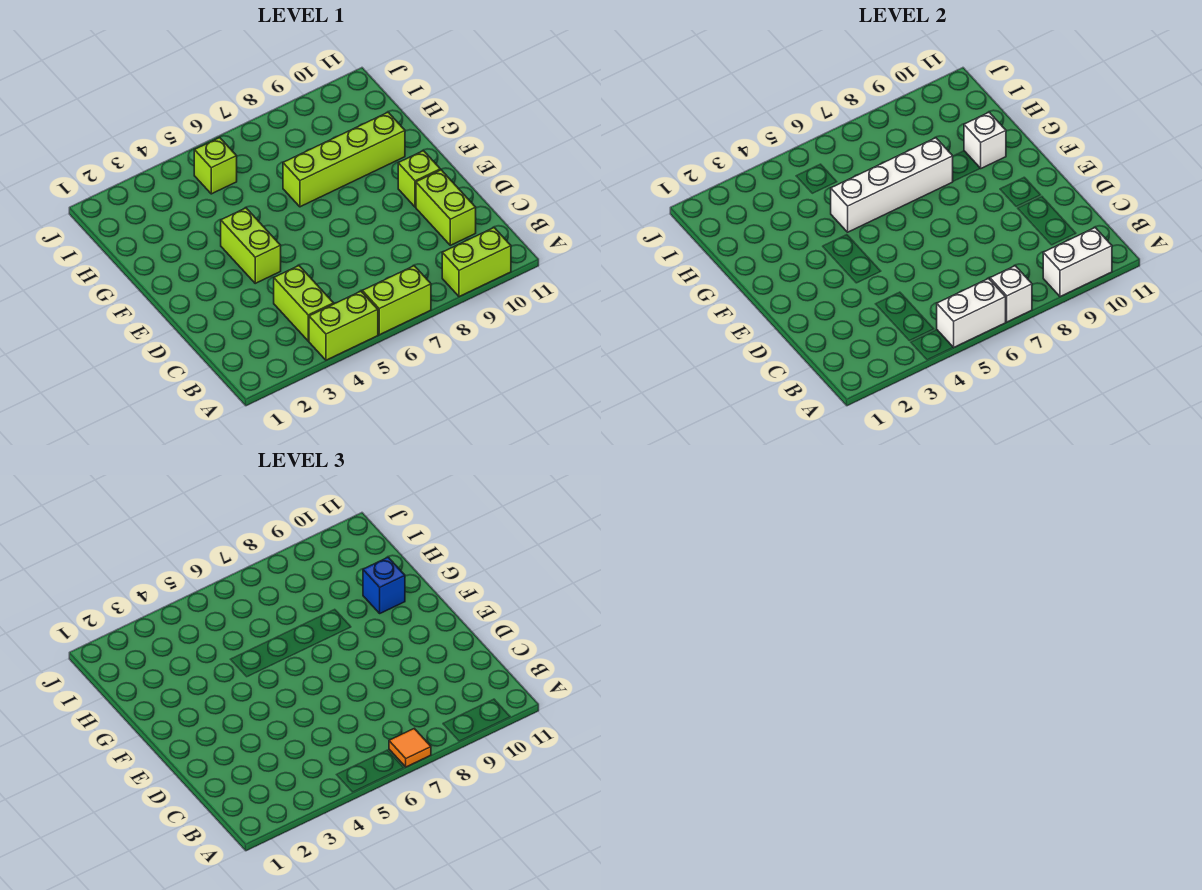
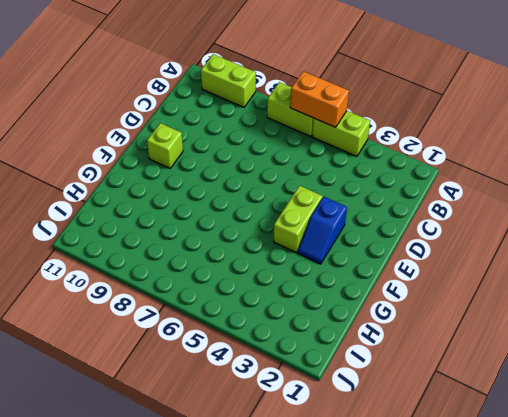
orange brick A5:A6 level 2 -> white brick A5:A6 level 2
blue slope E3:F3 level 1 top E -> none
none -> lime brick B4:C4 level 1
none -> lime brick C10:D10 level 1
none -> lime brick G7:G10 level 1

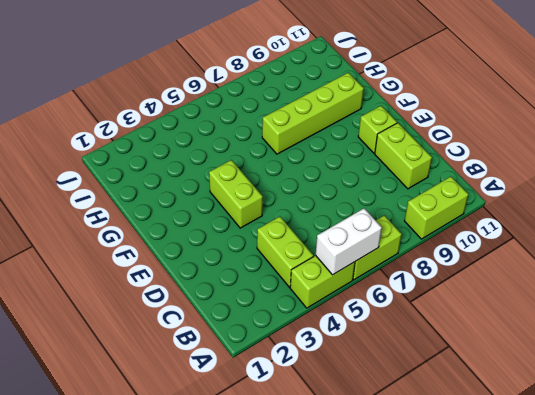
none -> lime brick I5 level 1
none -> white brick A7 level 2
none -> white brick A9:A10 level 2

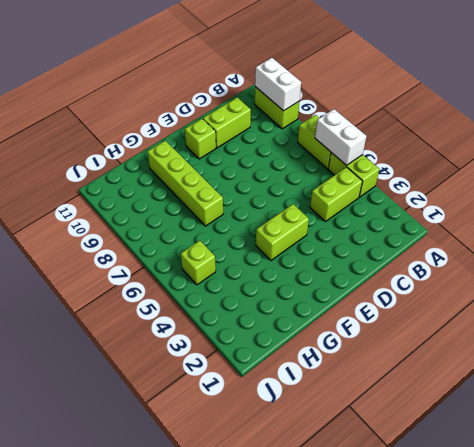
none -> white brick A7 level 2
none -> white brick G5:G8 level 2
none -> white brick G10 level 2

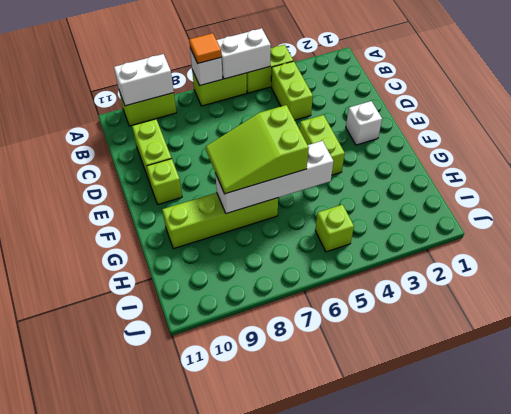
white brick E2 level 1 -> white brick G10 level 2
lime slope F6:G8 level 3 top 6 -> none
none -> blue brick G10 level 3

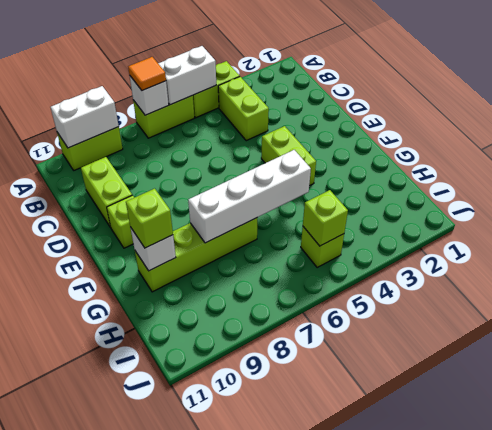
lime brick G10 level 3 -> blue brick G10 level 3
lime brick I5 level 2 -> none

